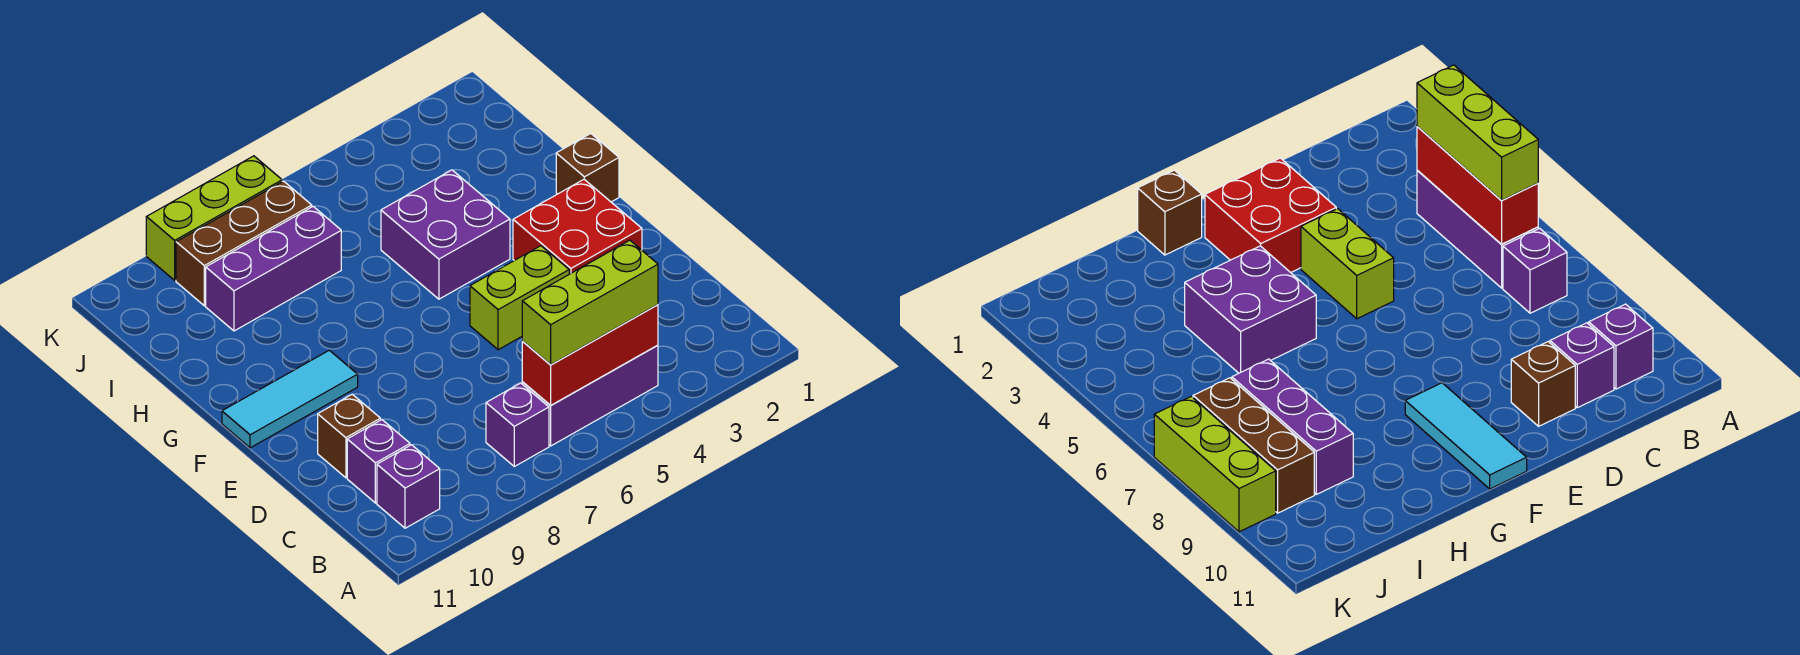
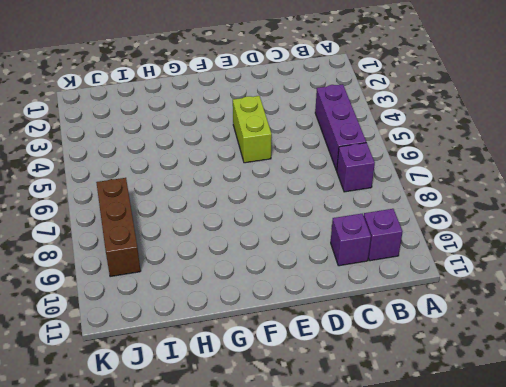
none -> brown brick D10 level 1
none -> red brick E2:F3 level 1
none -> cyan tile F9:F11 level 1

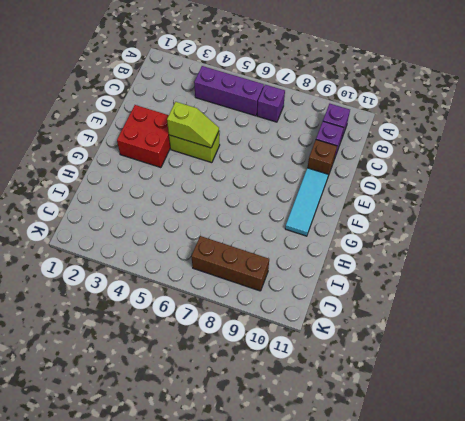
lime slope E4:E5 level 2 top 4 -> none
cyan tile E10:G10 level 1 -> cyan tile F9:F11 level 1
none -> brown brick G1 level 1
none -> purple brick G4:H5 level 1
none -> purple brick I7:I9 level 1

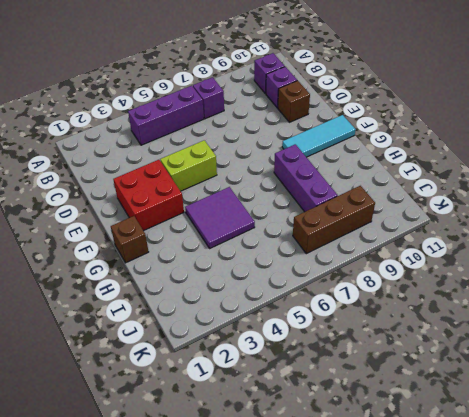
purple tile G4:H5 level 1 -> purple brick G4:H5 level 1
purple brick G8:I8 level 1 -> purple brick I7:I9 level 1
none -> lime brick K7:K9 level 1
none -> red brick B4:B6 level 2
none -> lime brick B4:B6 level 3

